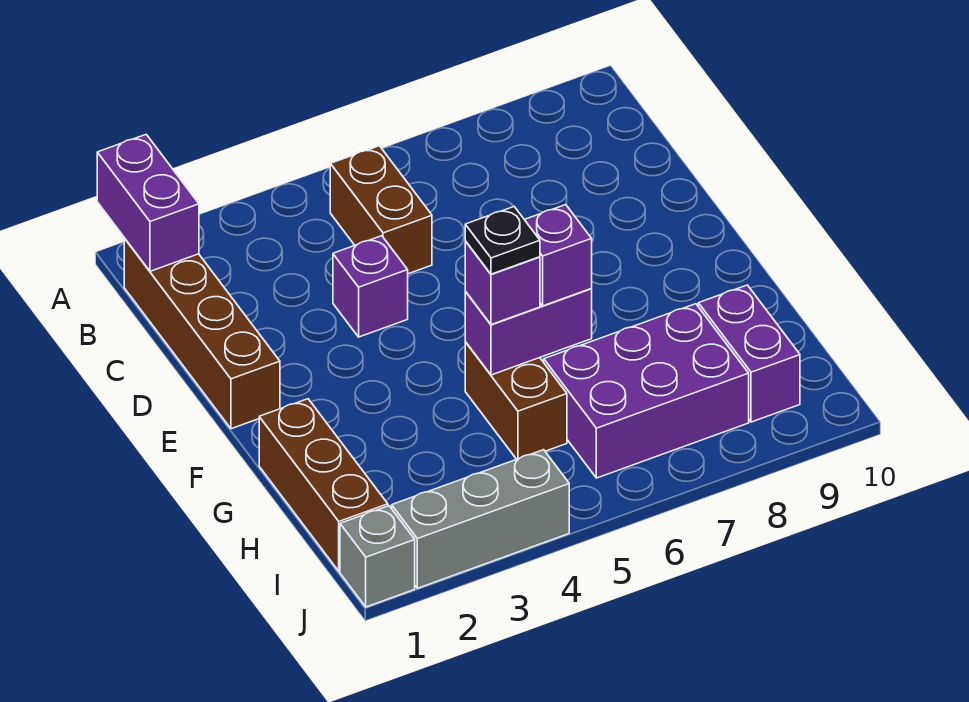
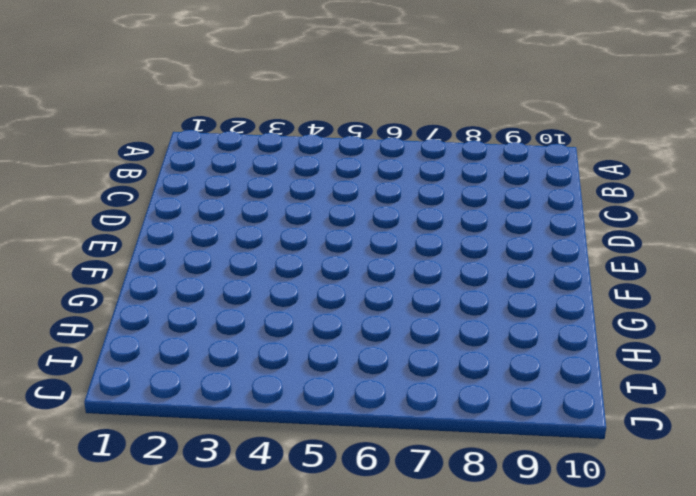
none -> brown brick B1:E1 level 1
none -> brown brick B5:C5 level 1
none -> purple brick D4 level 1

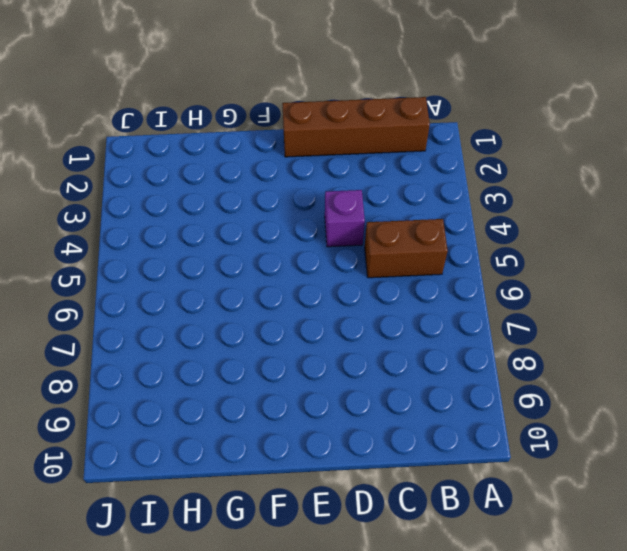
none -> brown brick G1:I1 level 1
none -> brown brick G5:H5 level 1
none -> purple brick H6:I8 level 1

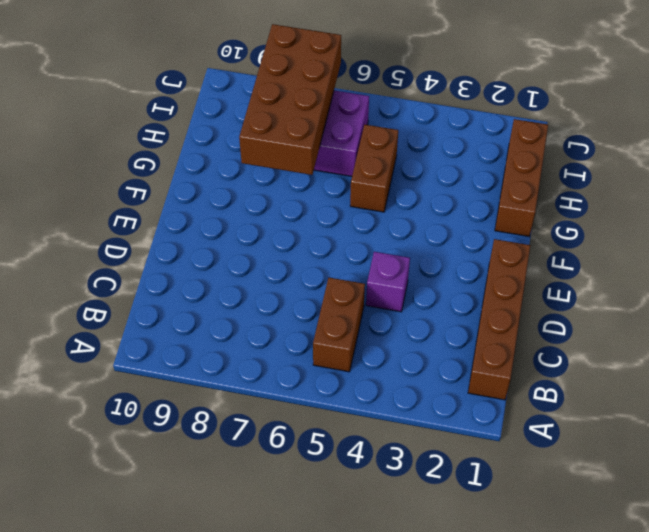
brown brick G7:J8 level 2 -> none
none -> purple brick H9:I9 level 1
none -> grey brick J1 level 1
none -> grey brick J2:J4 level 1

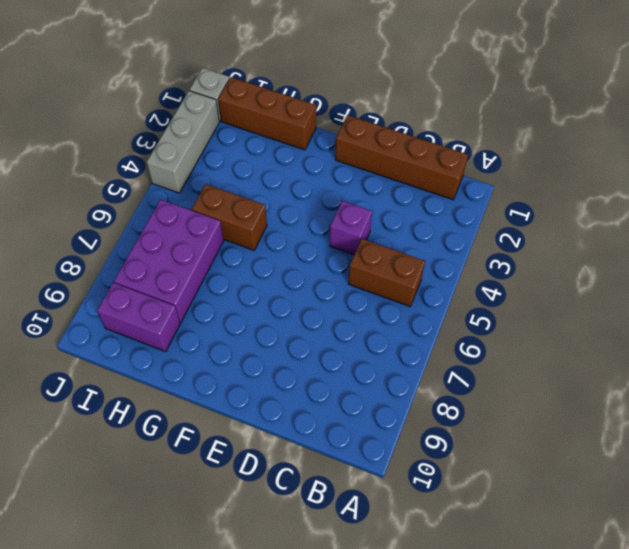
none -> purple brick A1:B1 level 2
none -> purple brick G5:G6 level 2
none -> purple brick G5 level 3

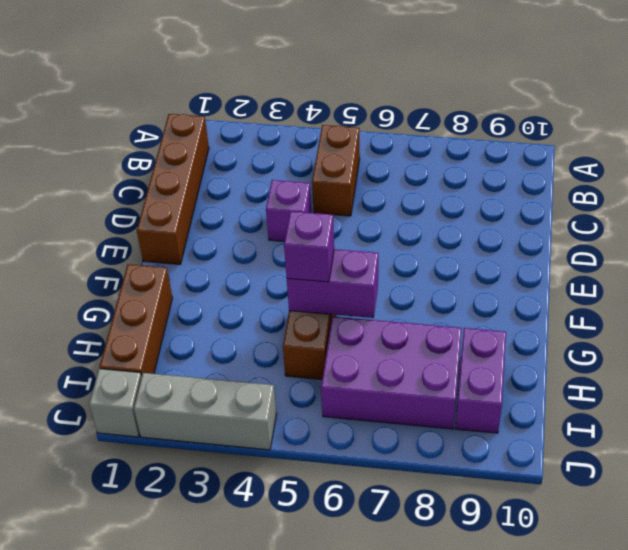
none -> purple brick A1:B1 level 2
none -> purple brick G6 level 3
none -> black plate G5 level 4

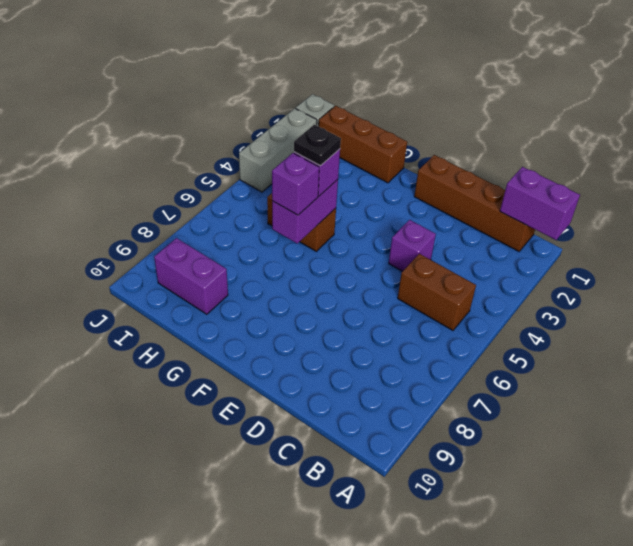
none -> purple brick H6:I8 level 1

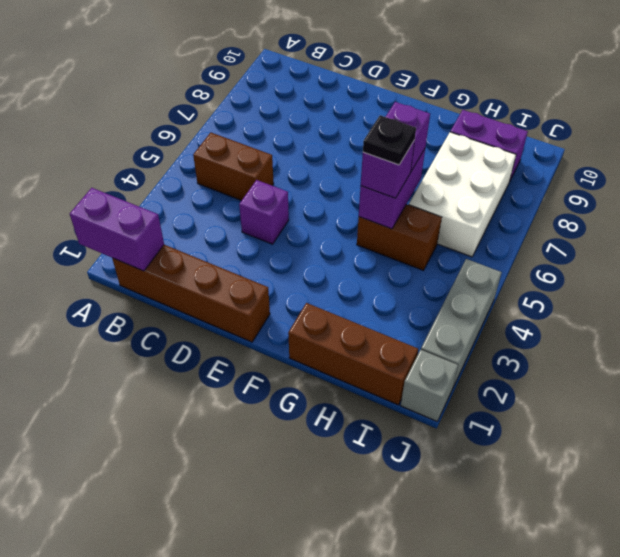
white brick H6:I8 level 1 -> purple brick H6:I8 level 1

